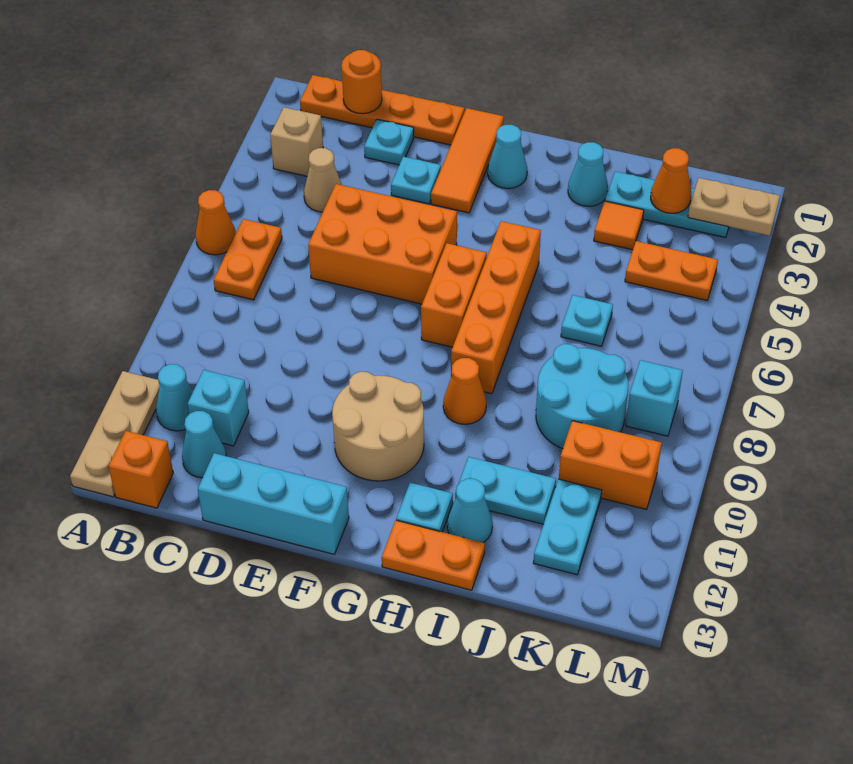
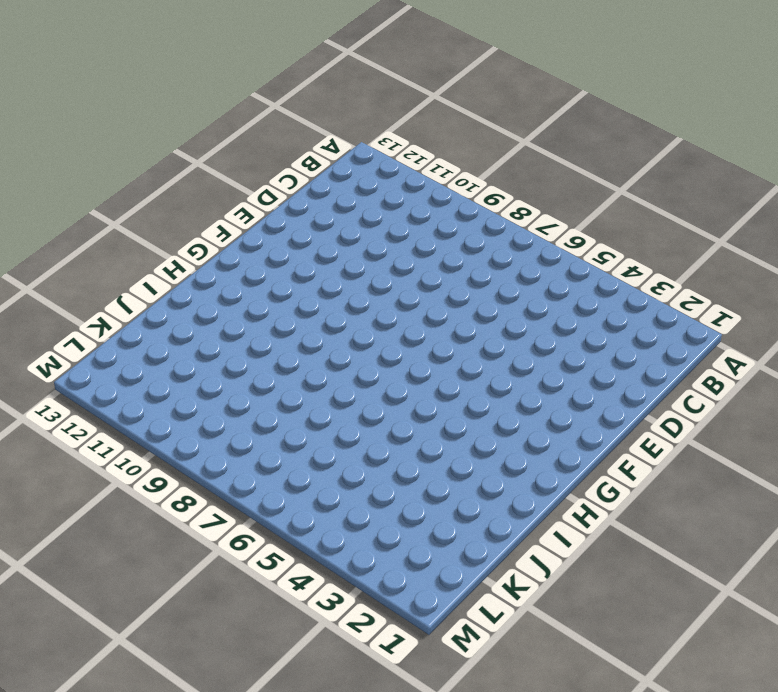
none -> orange cone A6 level 1
none -> tan plate A11:A13 level 1
none -> orange plate B1:E1 level 1
none -> tan brick B3 level 1

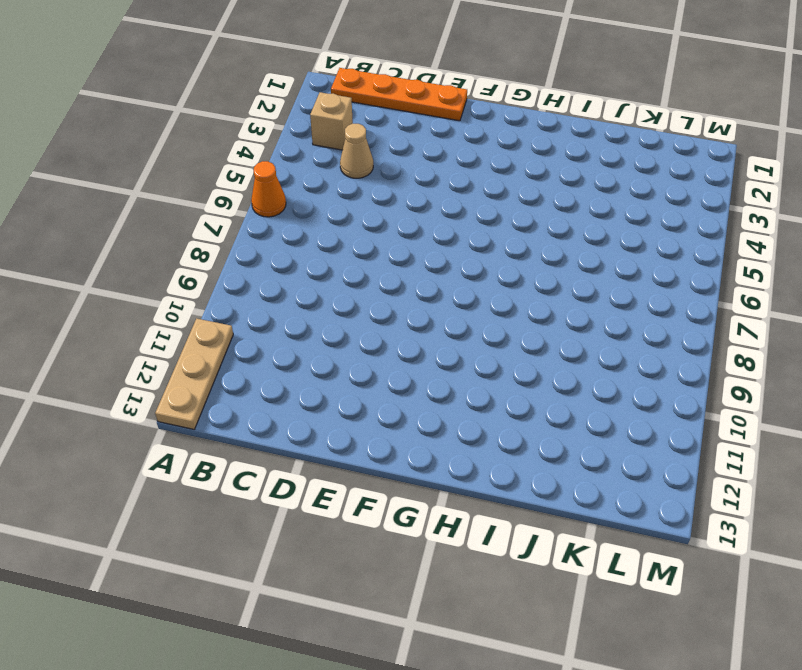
none -> orange plate B6:B7 level 1
none -> cyan cone B11 level 1
none -> orange brick B13 level 1
none -> cyan brick C11 level 1

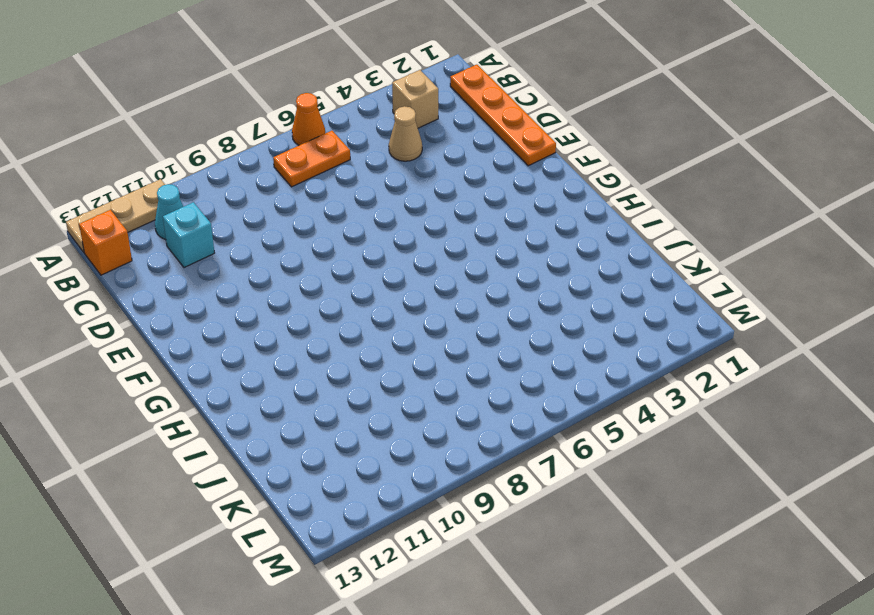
none -> cyan cone C12 level 1
none -> cyan plate D2 level 1
none -> orange brick D5:F6 level 1
none -> cyan brick D13:F13 level 1

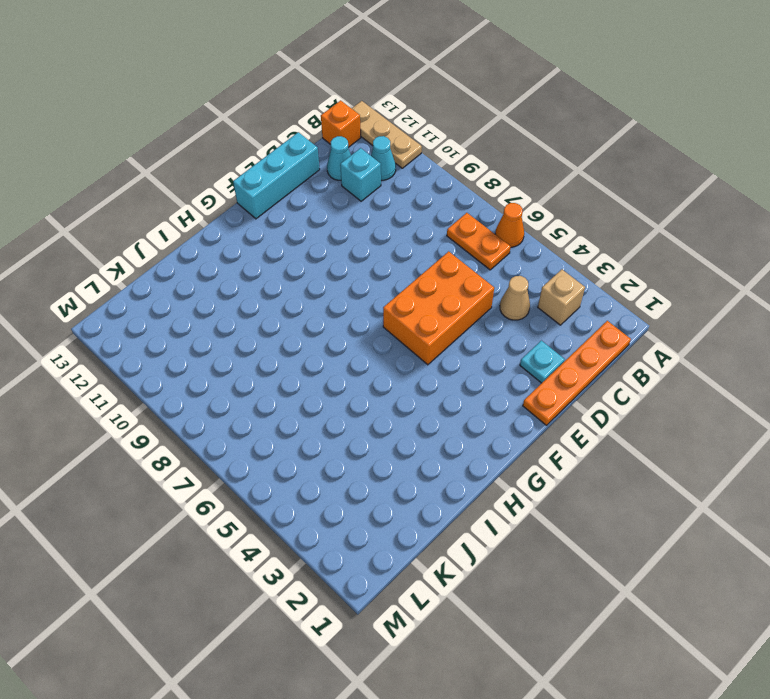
none -> cyan plate E3 level 1
none -> orange tile F1:F3 level 1
none -> tan round brick F10:G11 level 1
none -> cyan cone G2 level 1

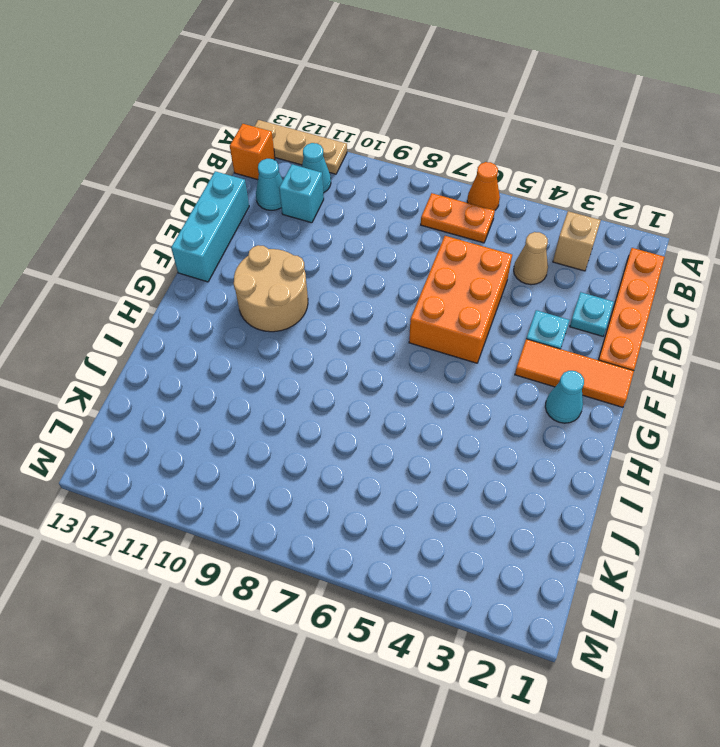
none -> orange brick G6:G7 level 1
none -> orange brick H5:H8 level 1
none -> orange cone H9 level 1
none -> cyan plate H12 level 1

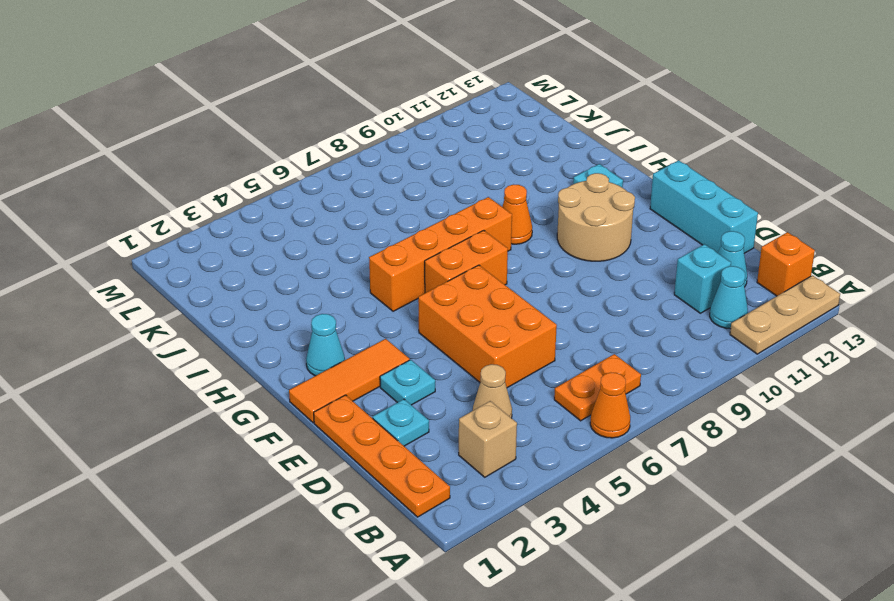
none -> orange plate H13:I13 level 1
none -> cyan cone I2 level 1
none -> cyan plate I11:J11 level 1
none -> cyan cone I12 level 1

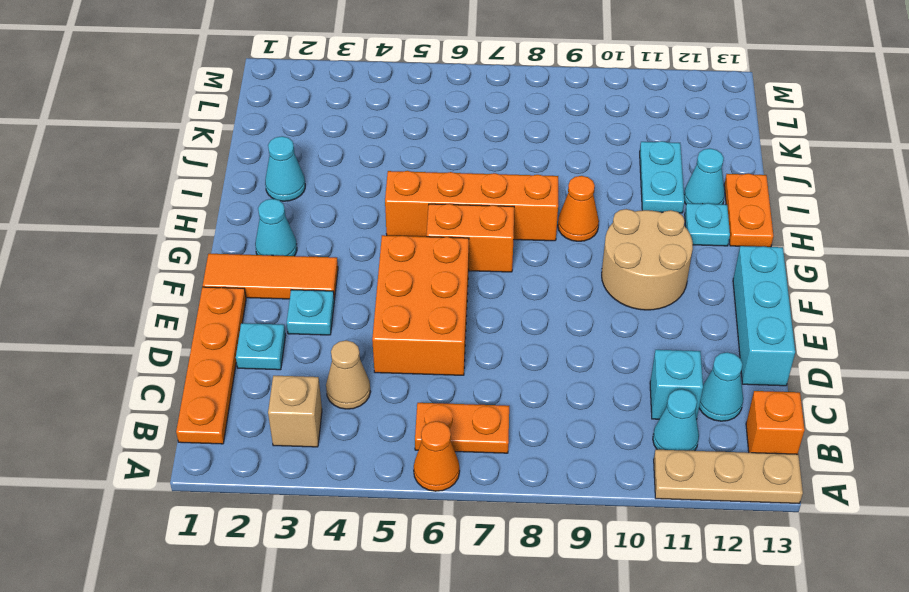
none -> cyan plate J2:L2 level 1
none -> orange tile J3 level 1
none -> cyan plate J6 level 1
none -> cyan round brick J8:K9 level 1

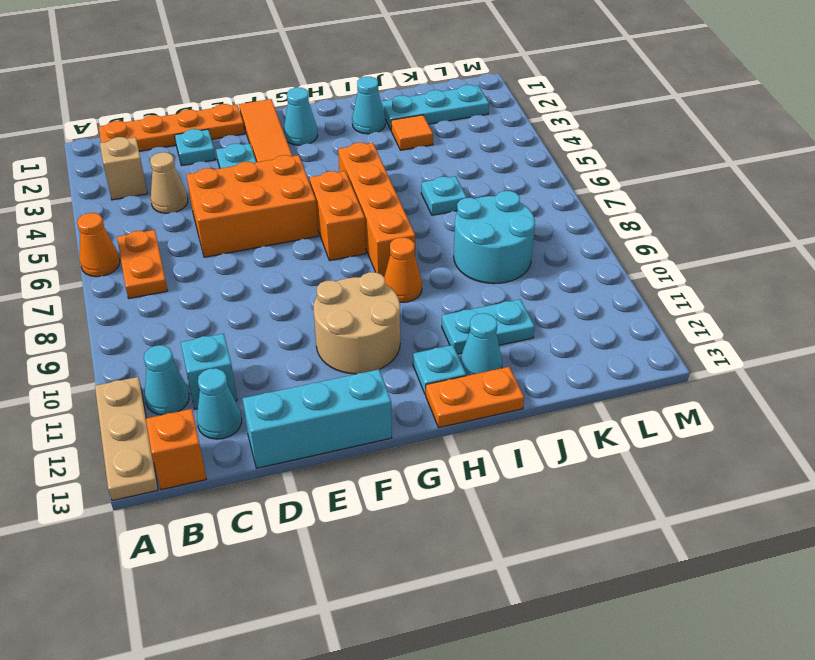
none -> orange plate K4:L4 level 1
none -> orange brick K10:L10 level 1
none -> cyan plate K11:K12 level 1
none -> cyan brick L8 level 1

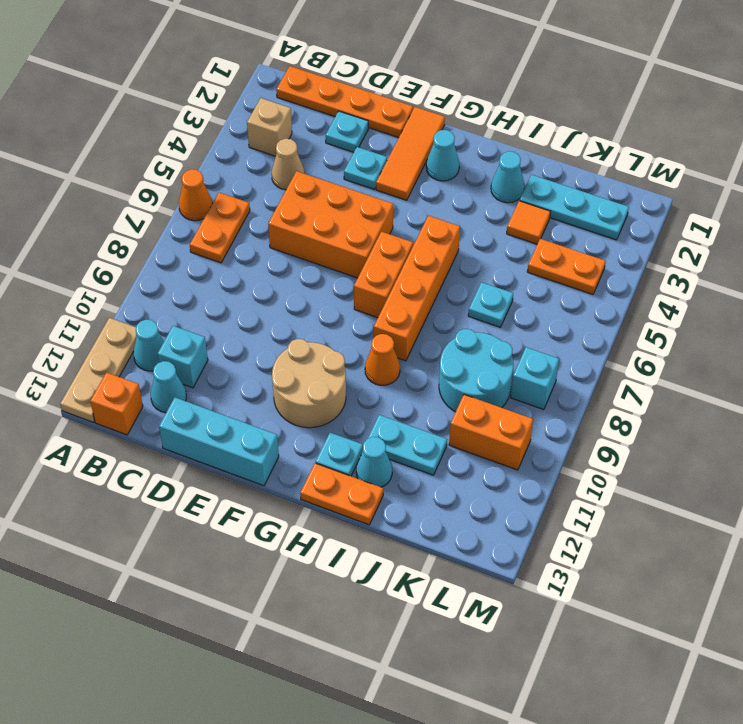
none -> cyan plate K11:K12 level 1
none -> orange round brick C1 level 2
none -> orange cone K2 level 2
none -> tan plate L2:M2 level 2

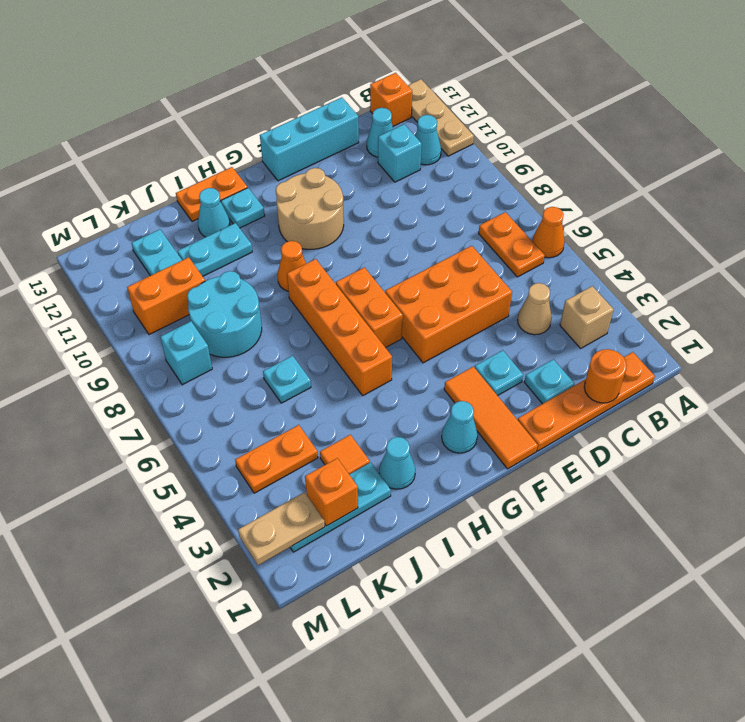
orange brick K2 level 2 -> orange cone K2 level 2

